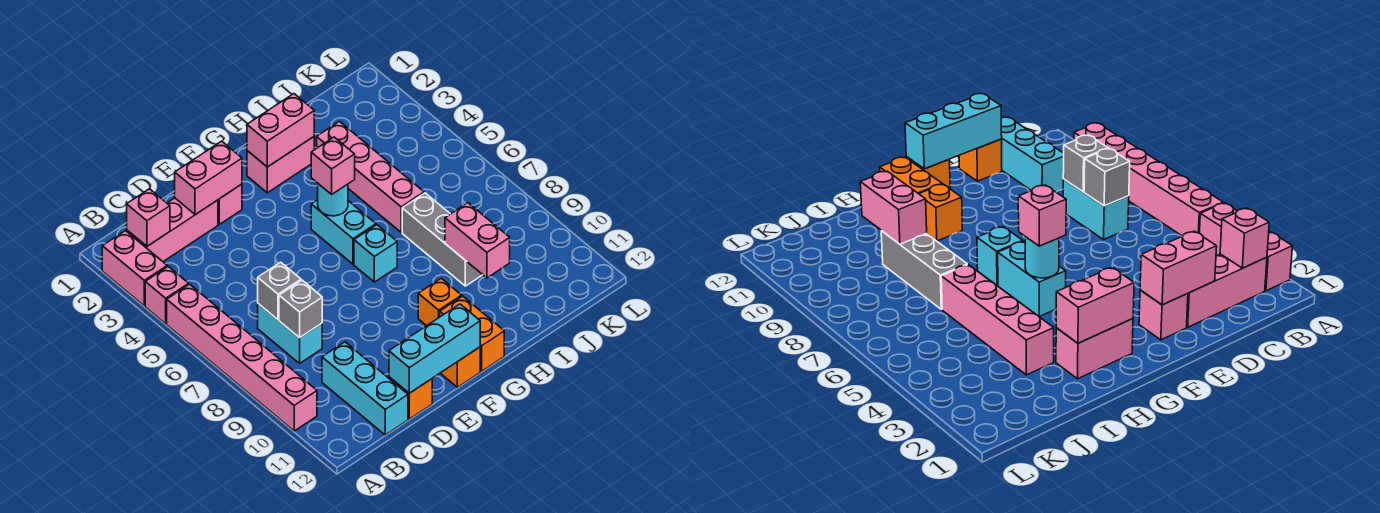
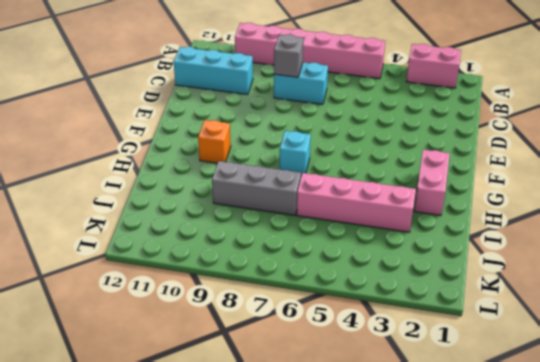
none -> pink brick A4 level 1
none -> pink brick B2:D2 level 1
none -> orange brick D12 level 1

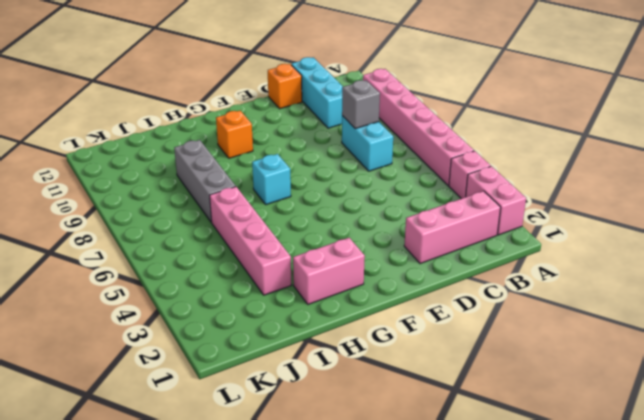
none -> pink brick E2 level 1
none -> orange brick F12 level 1
none -> cyan brick G5:G6 level 1

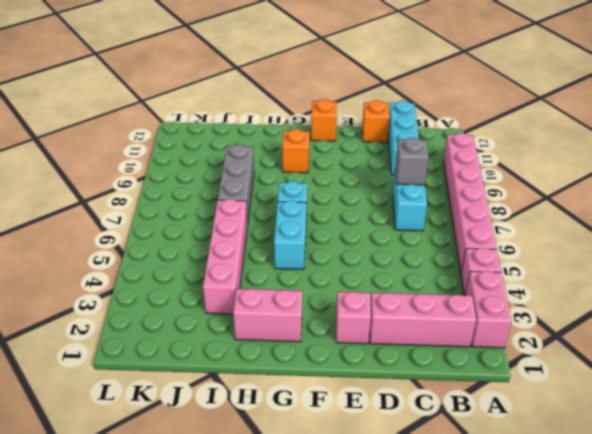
none -> orange brick G11:G12 level 1
none -> pink brick B2 level 2
none -> grey brick C7 level 2

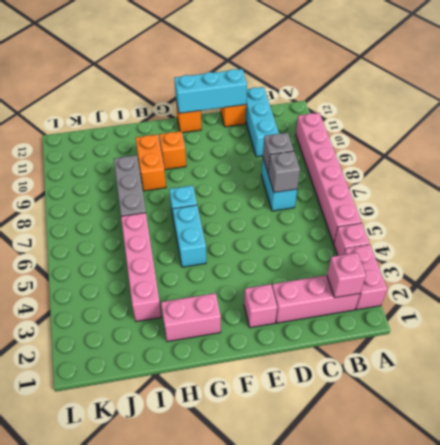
orange brick H9:H10 level 1 -> orange brick G11:G12 level 1
none -> pink brick D2:E2 level 2
none -> pink brick G2:H2 level 2
none -> cyan round brick G5 level 2

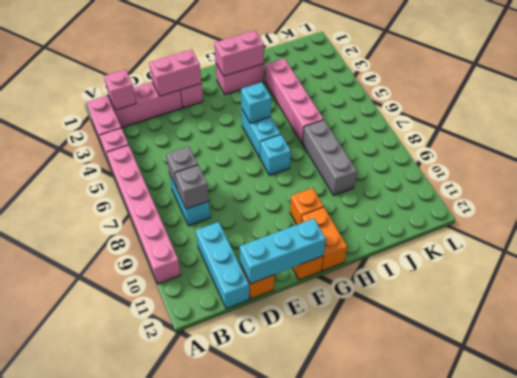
cyan brick G5 level 2 -> cyan round brick G5 level 2
none -> pink brick I9:I10 level 2
none -> pink brick G5 level 3

